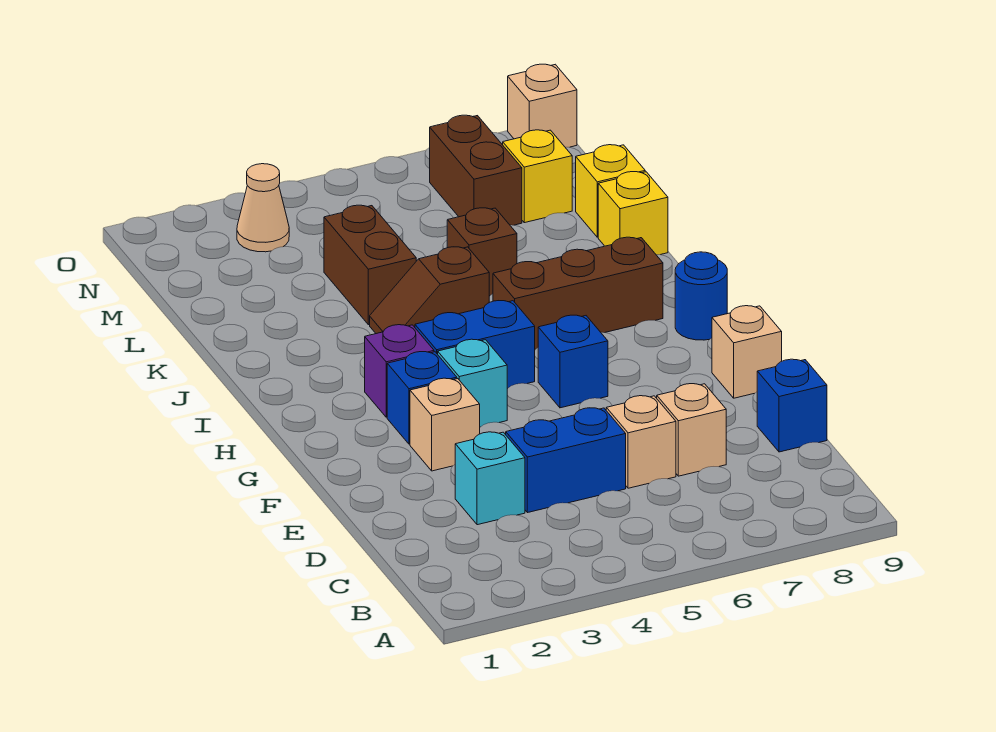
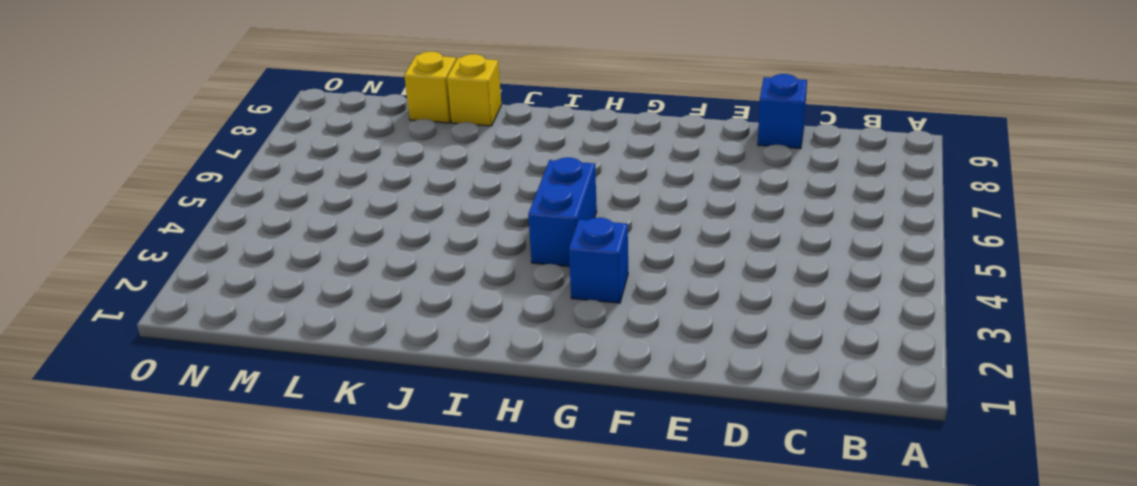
none -> cyan brick D3 level 1
none -> blue brick D4:D5 level 1
none -> tan brick D6 level 1

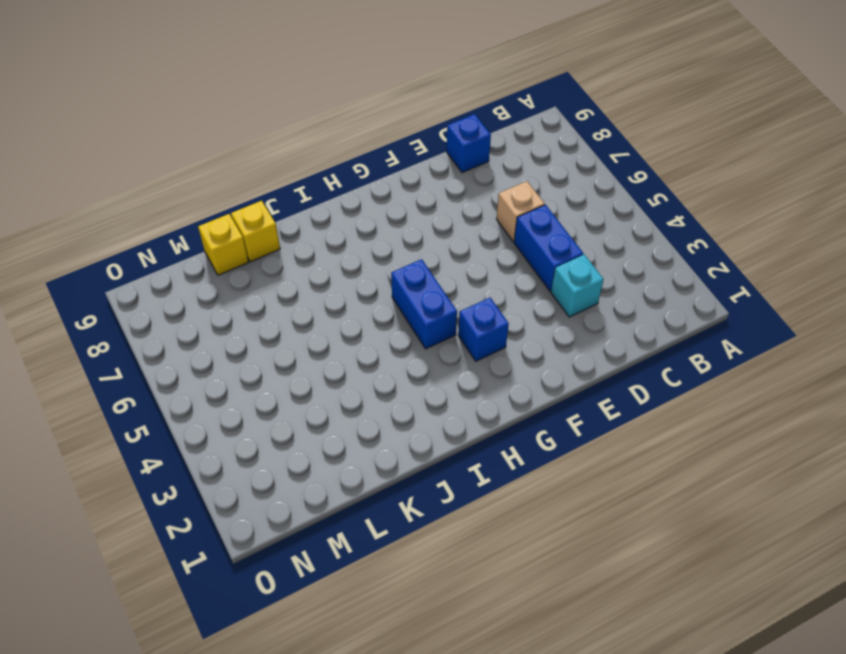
none -> tan brick D7 level 1
none -> tan brick F3 level 1
none -> tan brick F9 level 1

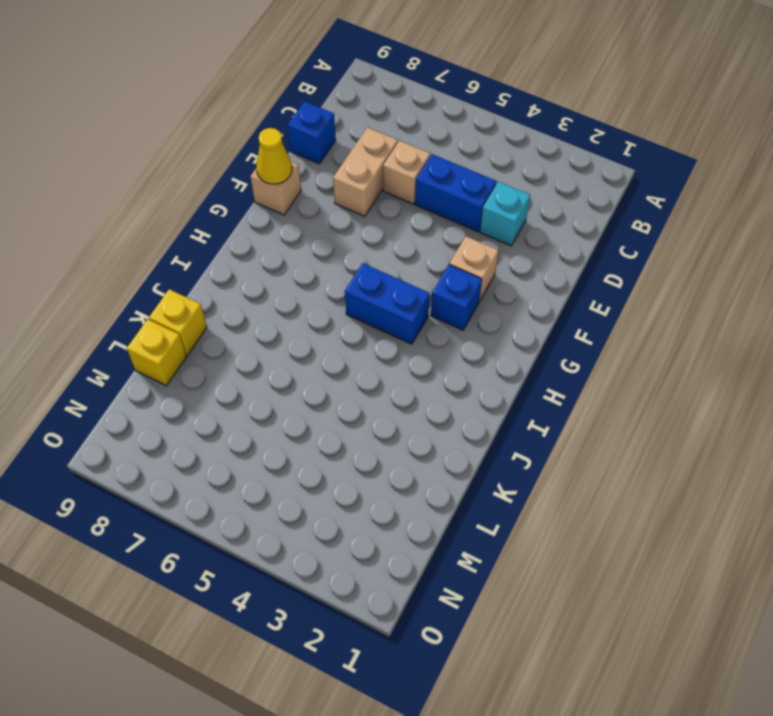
tan brick D7:E7 level 1 -> tan brick D7 level 1
yellow cone F9 level 2 -> none
none -> cyan brick G4 level 1
none -> blue brick G6 level 1
none -> purple brick H3 level 1

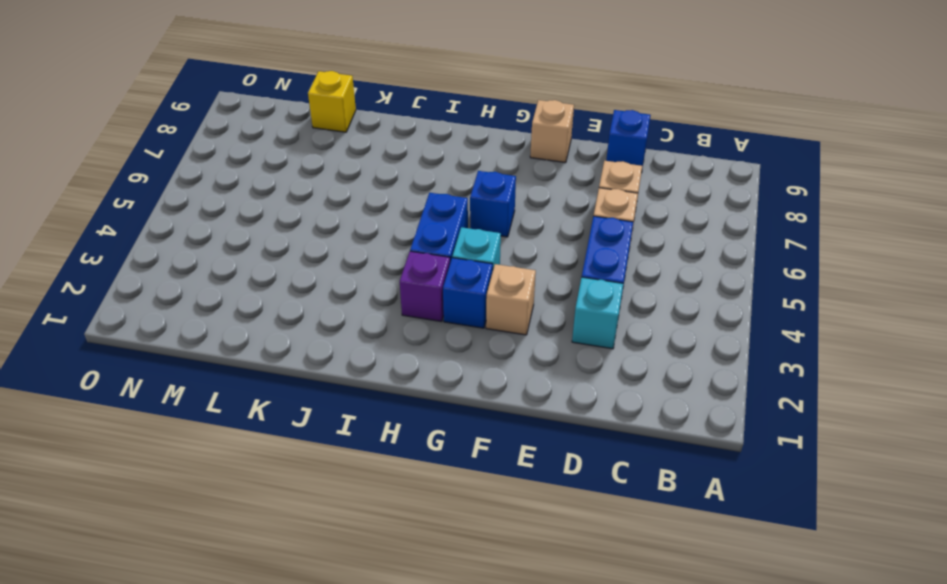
none -> blue round brick H9 level 1
none -> brown brick I6:I8 level 1
none -> brown slope J4:J5 level 1 top 5

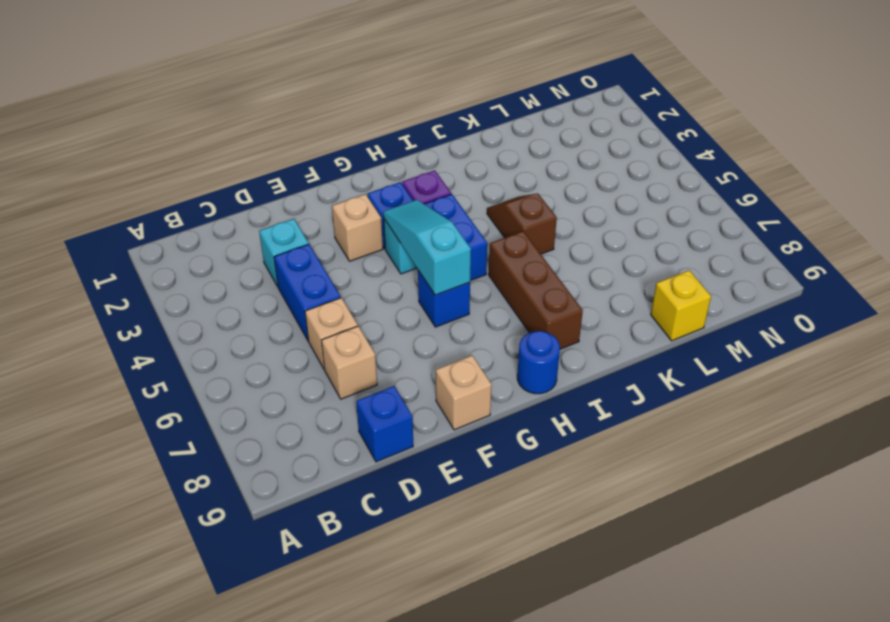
cyan slope G4:G6 level 2 top 6 -> none
none -> brown brick K4:L4 level 1
none -> brown brick K6 level 1
none -> yellow brick K9 level 1

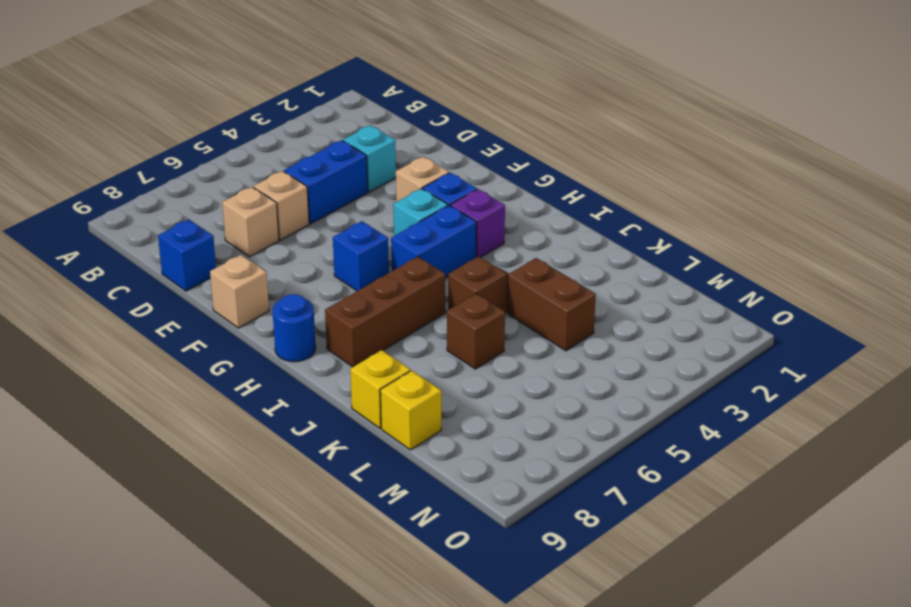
none -> brown brick M7:N7 level 1
none -> yellow brick M8 level 1
none -> tan cone N3 level 1

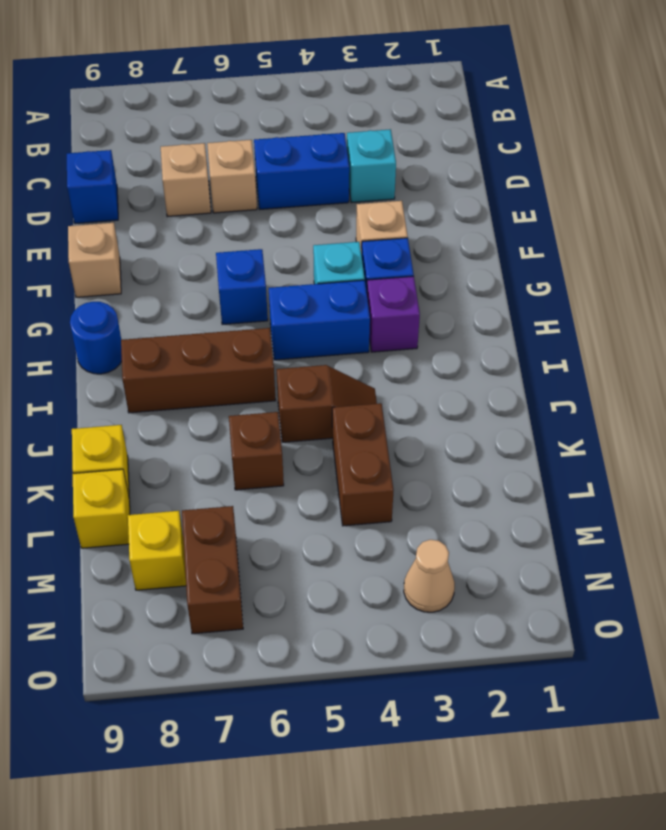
none -> tan brick O9 level 1

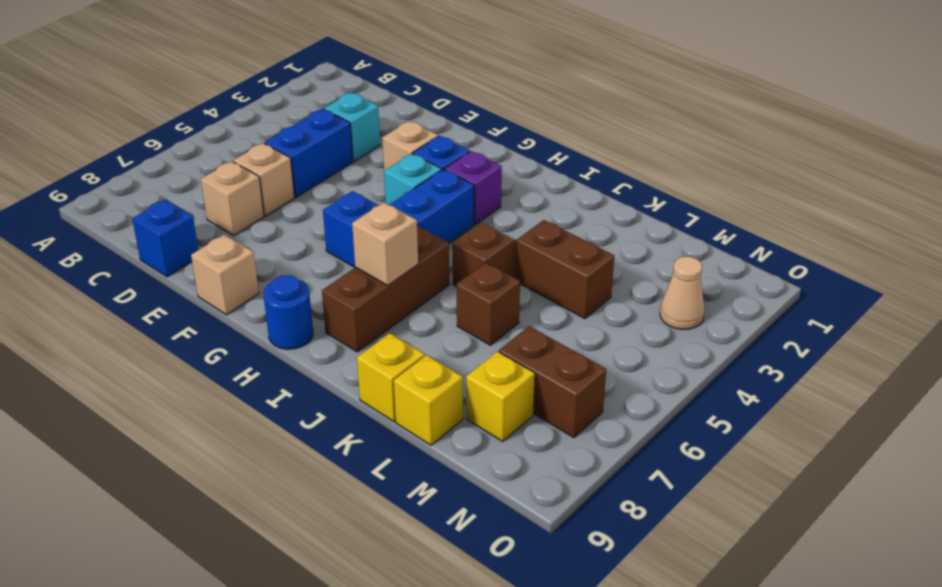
tan brick I7 level 2 -> tan brick O9 level 1

